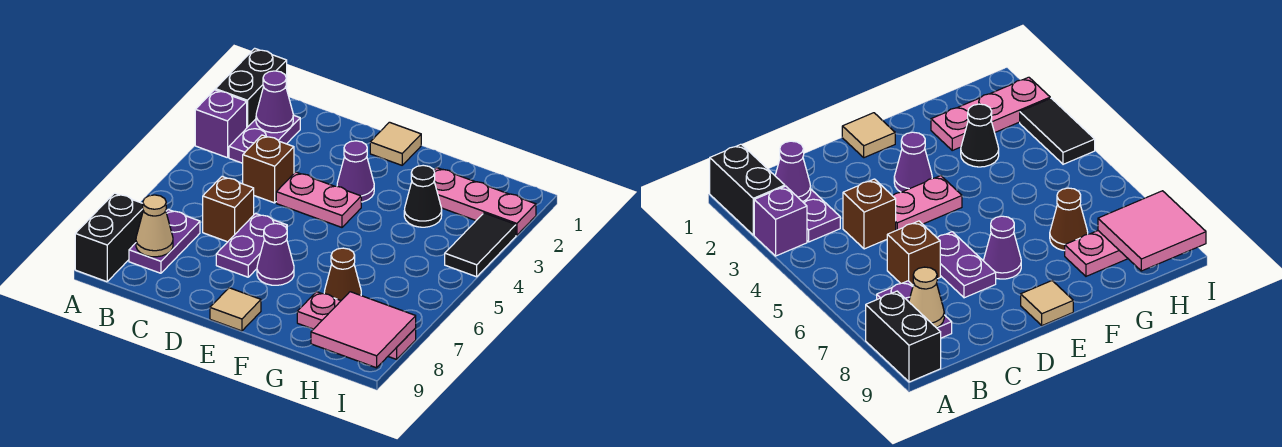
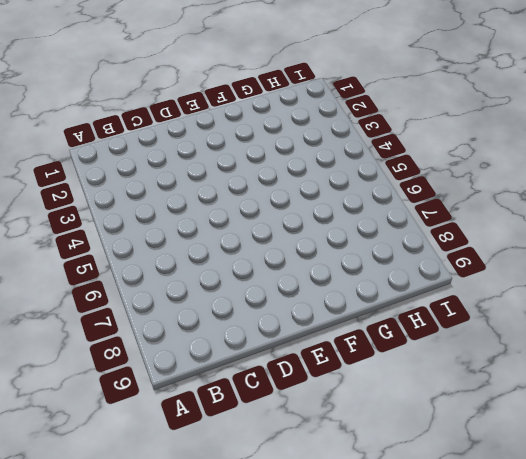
none -> black brick A1:A2 level 1
none -> purple brick A3 level 1
none -> black brick A8:A9 level 1

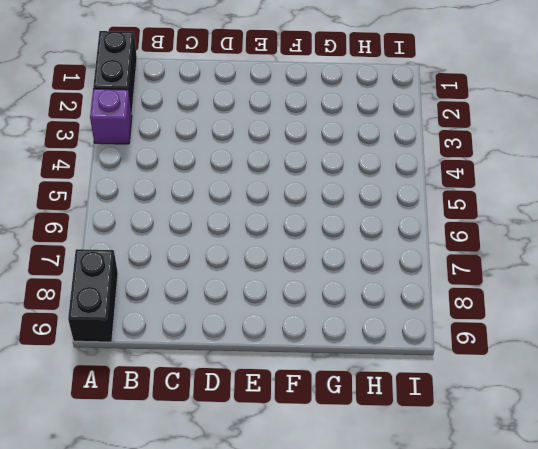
none -> purple plate B2:B3 level 1
none -> purple plate B7:B8 level 1
none -> brown brick C4 level 1

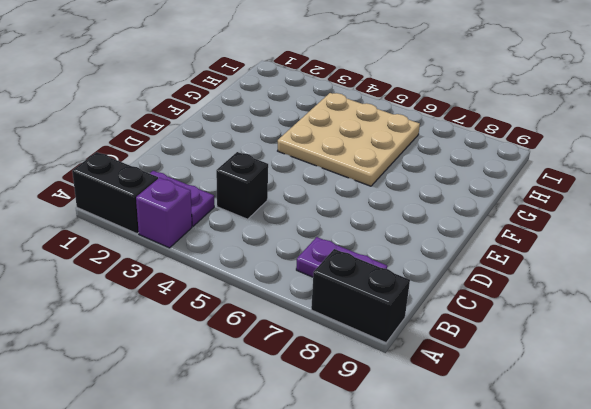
black brick C4 level 1 -> brown brick C4 level 1
tan plate F4:H6 level 1 -> none
none -> brown brick C6 level 1
none -> pink plate D4:E4 level 1
none -> purple plate D6:D7 level 1

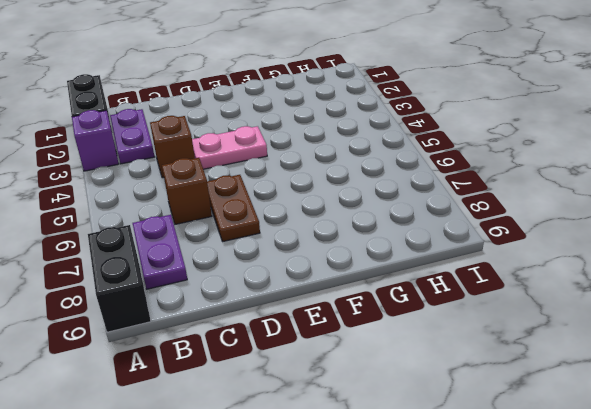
brown plate D6:D7 level 1 -> purple plate D6:D7 level 1
none -> tan tile E1 level 1
none -> purple cone E3 level 1
none -> purple cone E7 level 1

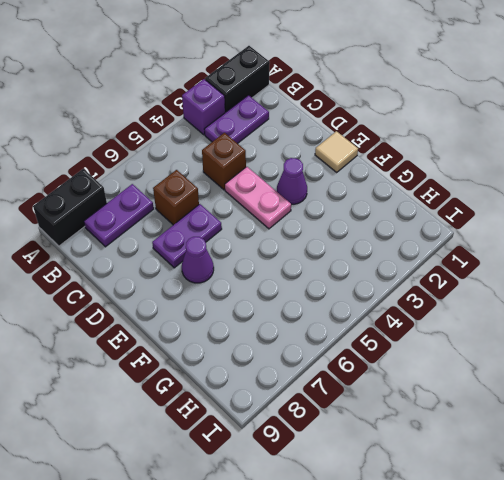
none -> tan tile E9 level 1
none -> pink plate G2:I2 level 1
none -> black cone G3 level 1

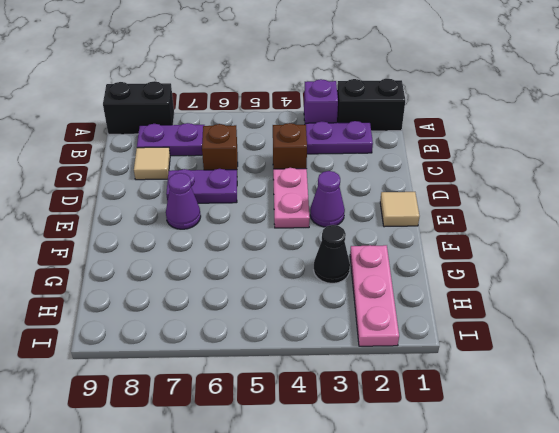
tan tile C8 level 1 -> tan tile E9 level 1
none -> brown cone G7 level 1
none -> pink plate G8:I8 level 1
none -> black tile I3:I4 level 1

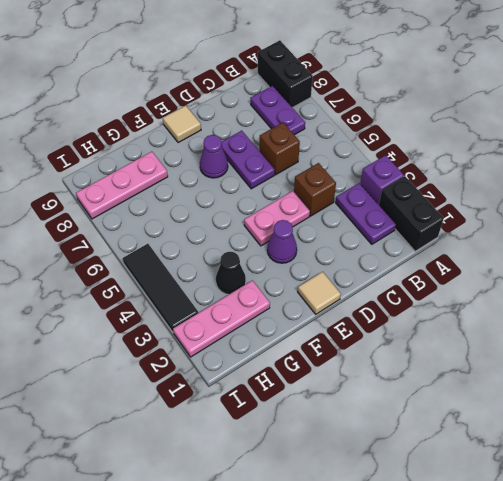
black tile I3:I5 level 1 -> black tile I3:I4 level 1
none -> brown cone G7 level 1
none -> purple cone B2 level 2
none -> tan cone B8 level 2

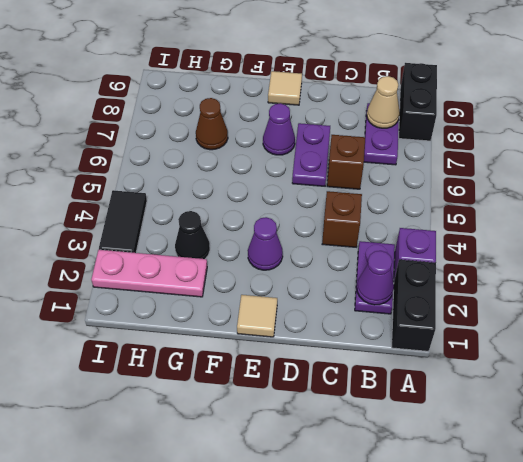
none -> pink plate D4:E4 level 1
none -> pink plate G8:I8 level 1
none -> pink tile H8:I9 level 2

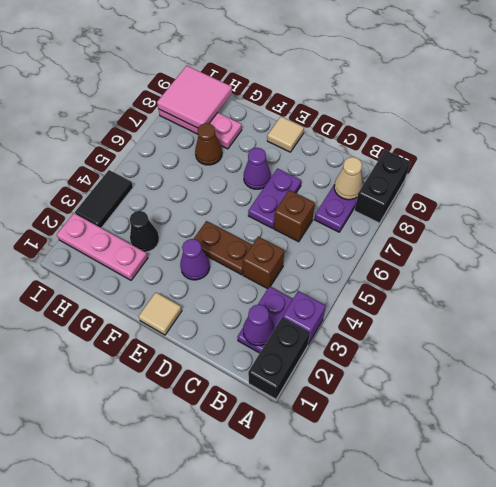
brown plate D4:E4 level 1 -> pink plate D4:E4 level 1

